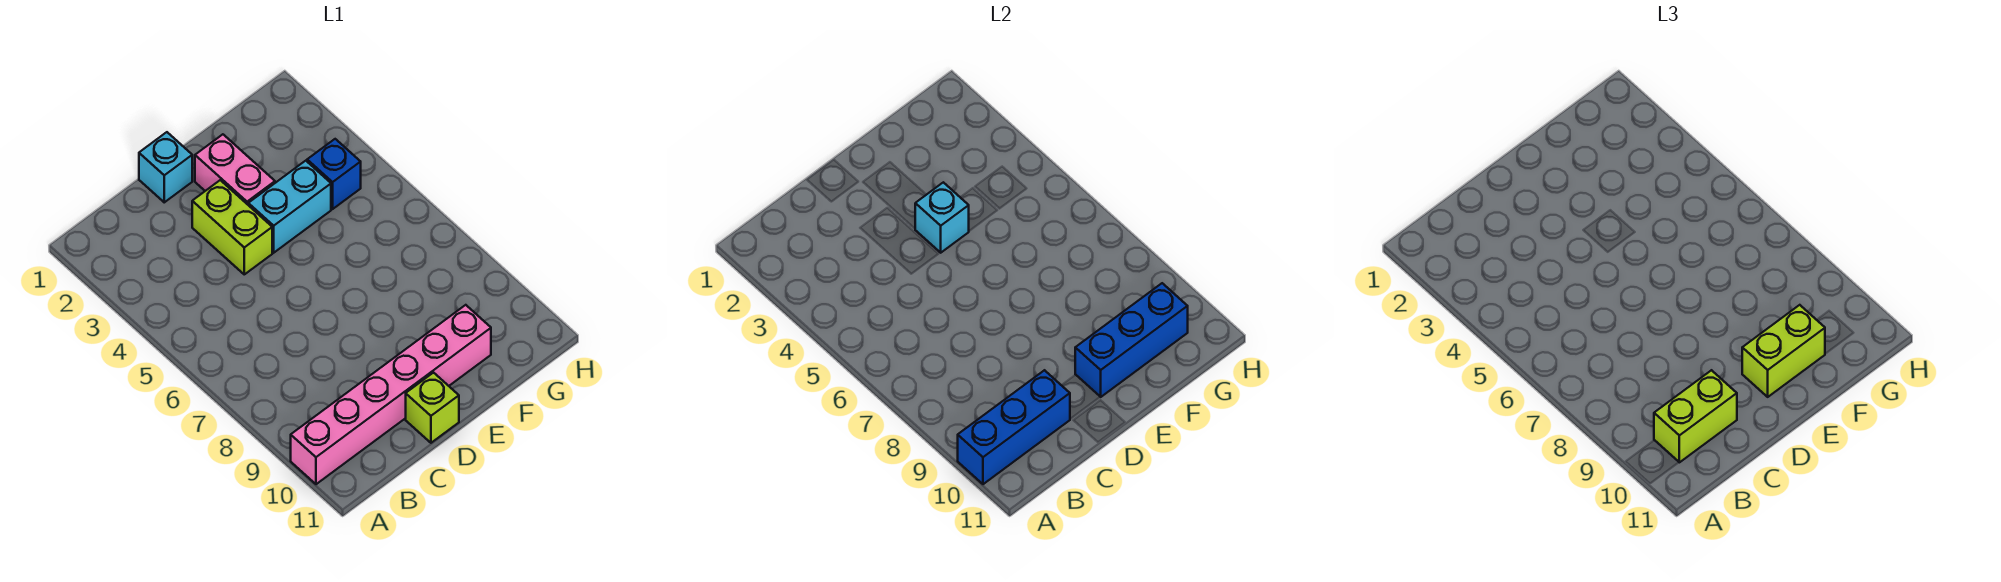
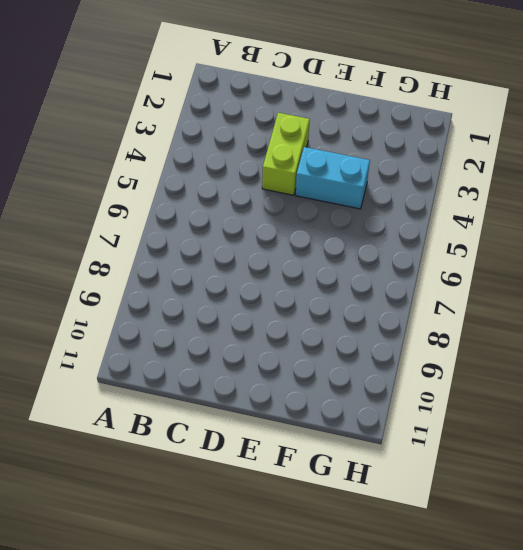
none -> pink brick A10:F10 level 1
none -> cyan brick D1 level 1
none -> lime brick D11 level 1

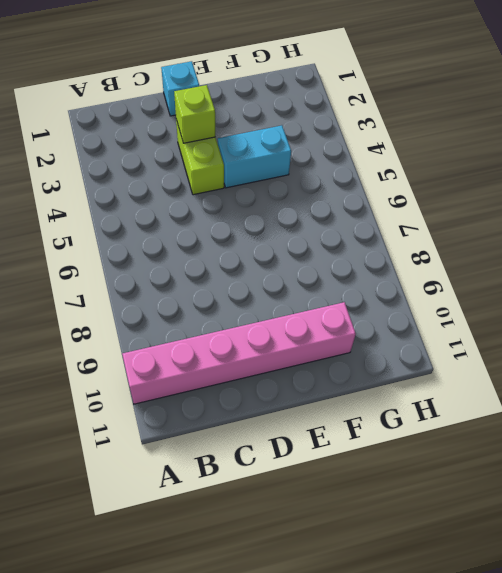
lime brick D3 level 2 -> lime brick D11 level 1
none -> pink brick E2:E3 level 1
none -> blue brick G4 level 1
none -> blue brick A10:C10 level 2

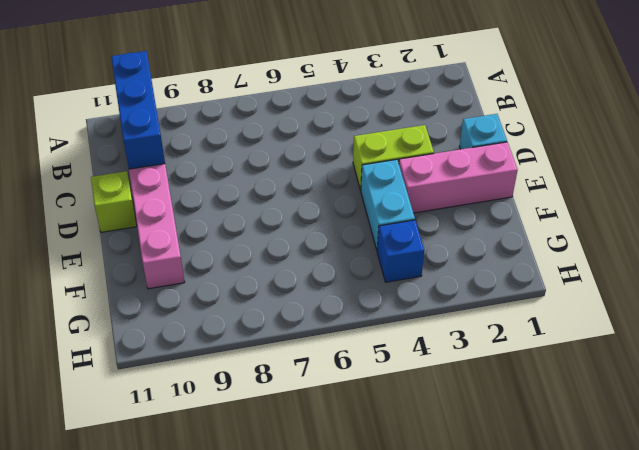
pink brick E1:E3 level 1 -> pink brick E2:E3 level 1
none -> cyan brick E4 level 2
none -> blue brick E10:G10 level 2
none -> lime brick B10:C10 level 3

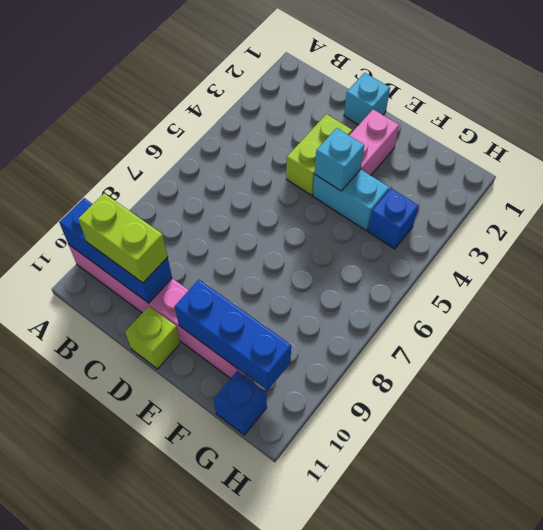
blue brick G11 level 1 -> none
none -> lime brick E10:F10 level 3

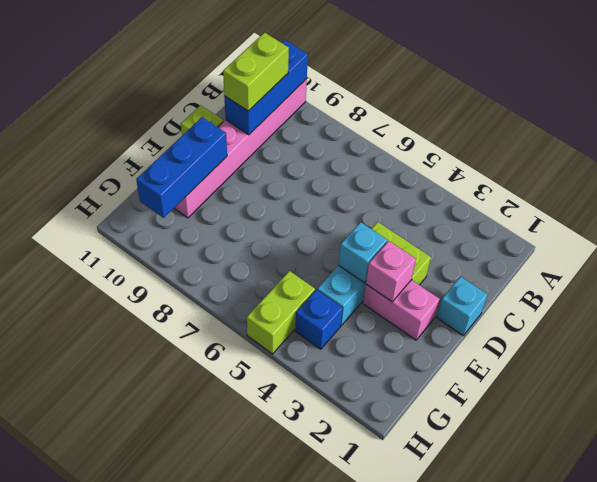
pink brick E3 level 2 -> none
lime brick G5:H5 level 1 -> lime brick E10:F10 level 3

